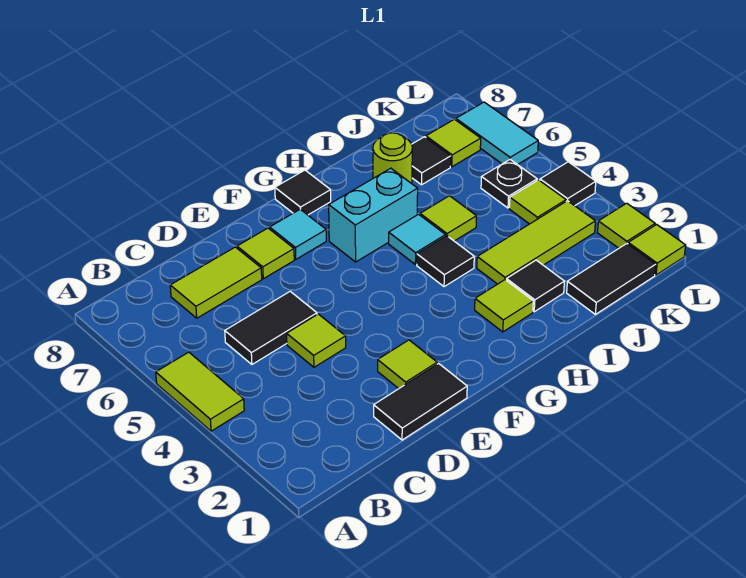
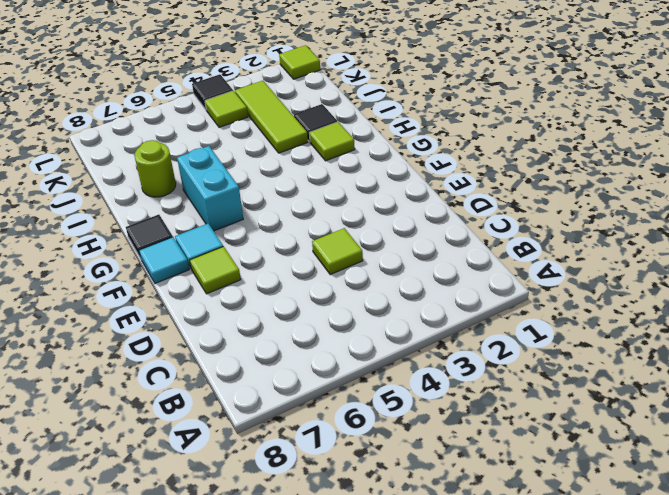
cyan tile F8 level 1 -> cyan tile H5 level 1
none -> lime tile A4:A5 level 1
none -> black tile C5:D5 level 1
none -> lime tile C7:D7 level 1

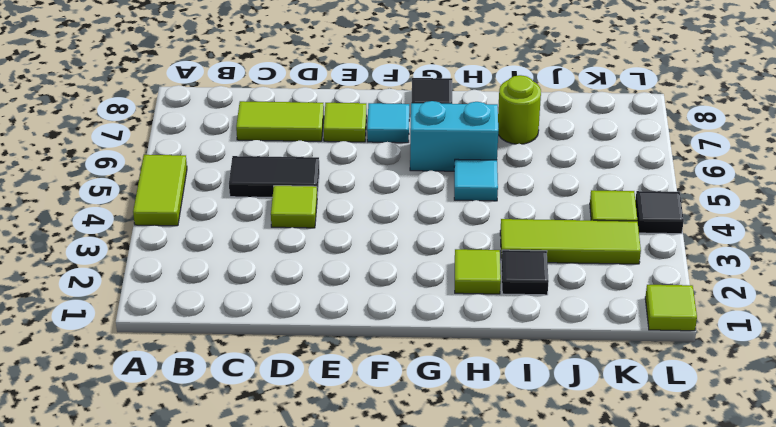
none -> black tile D1:E1 level 1
none -> lime tile E2 level 1
none -> black tile H4 level 1

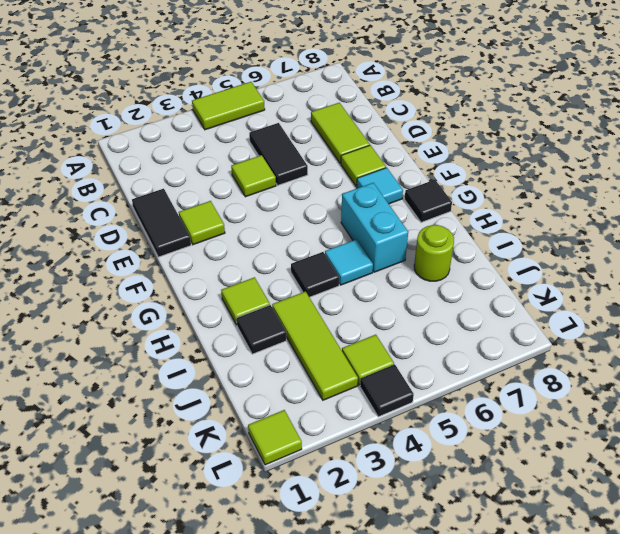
none -> lime tile I5 level 1
none -> black tile J1:K1 level 1
none -> black tile J7 level 1

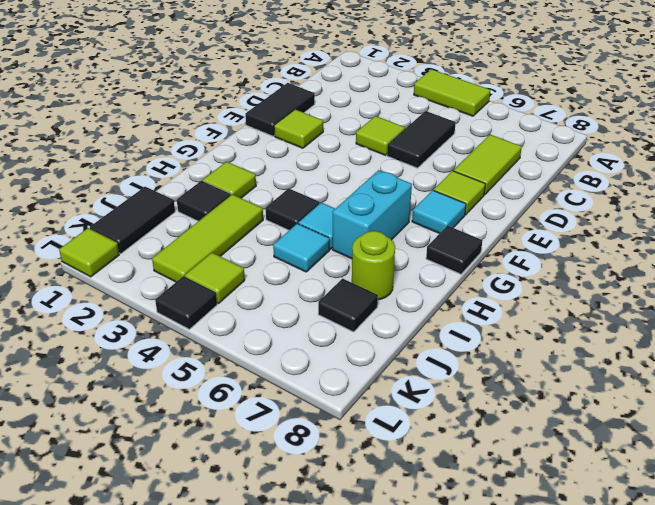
cyan tile I5 level 1 -> lime tile I5 level 1
none -> black plate K5 level 1
none -> lime tile K7 level 1
none -> lime tile L2 level 1

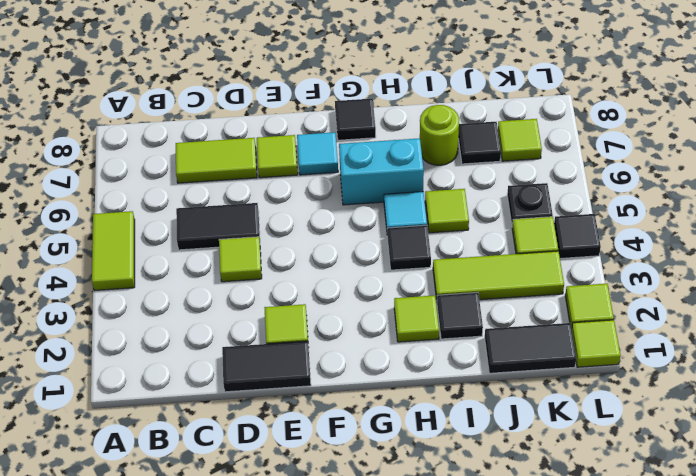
none -> cyan tile L6:L7 level 1

